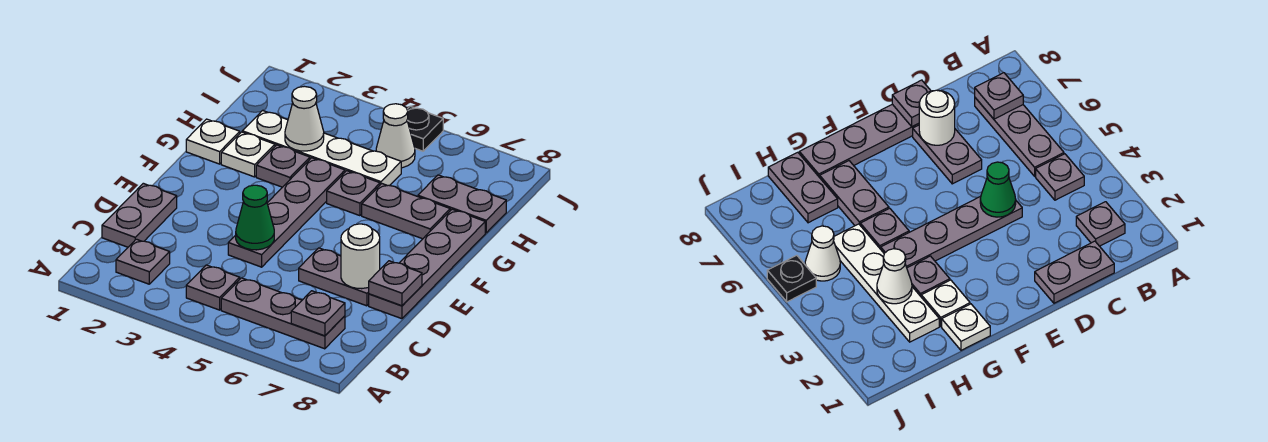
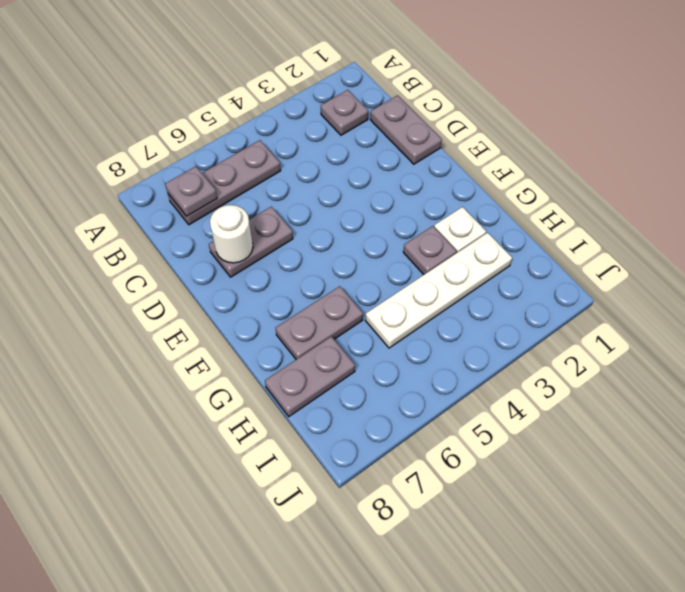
none -> grey plate B4 level 1
none -> grey plate D4:G4 level 1
none -> grey plate D8:G8 level 1

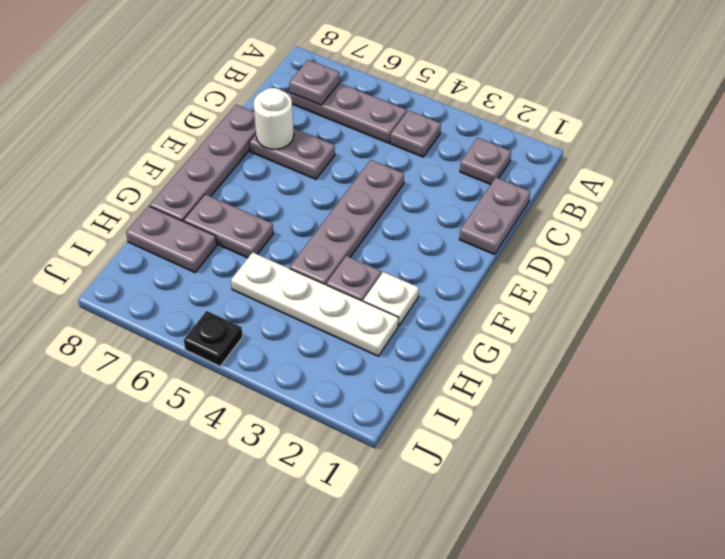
none -> white plate G1 level 1
none -> grey plate G5 level 1
none -> white cone I5 level 1

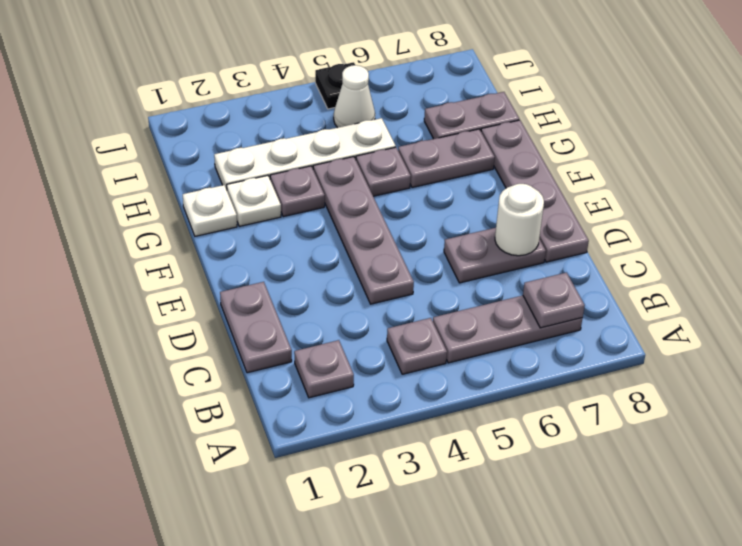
none -> green cone D4 level 2
none -> grey plate D8 level 2
none -> white cone H3 level 2

